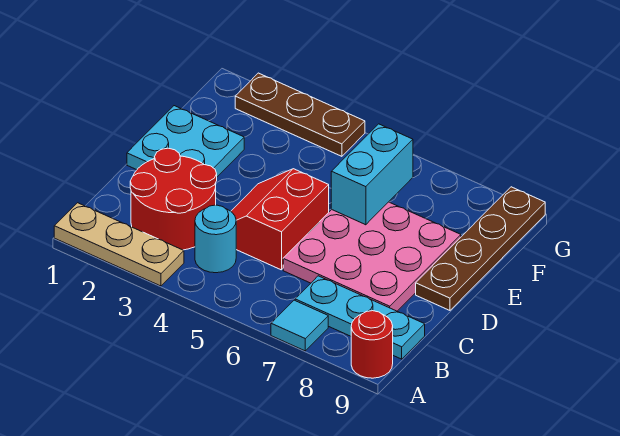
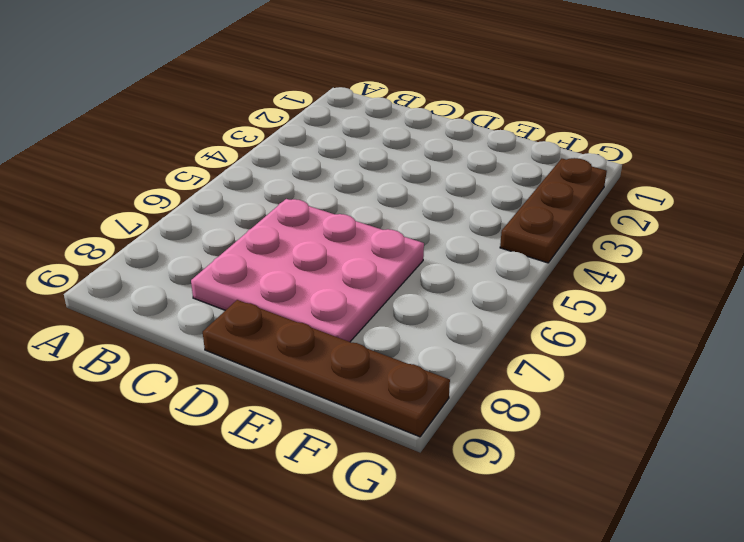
none -> tan plate A1:A3 level 1
none -> cyan tile A7 level 1
none -> red round brick A9 level 1

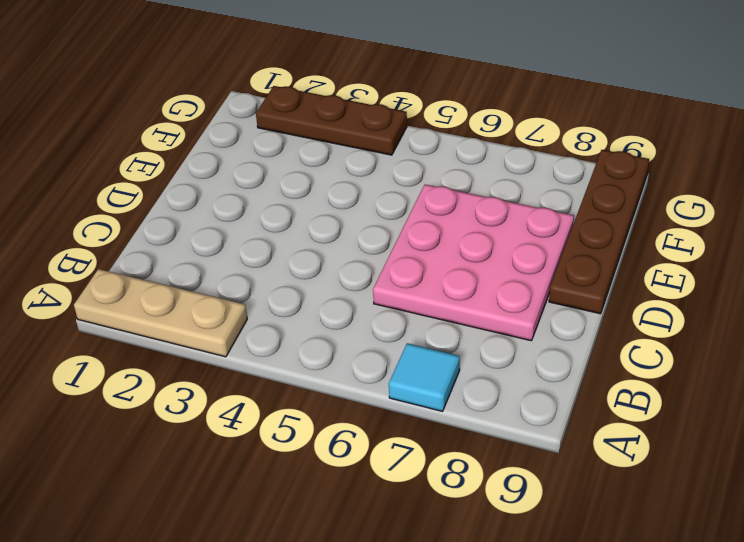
none -> red round brick A9 level 1
none -> red round brick B2:C3 level 1
none -> cyan round brick B4 level 1

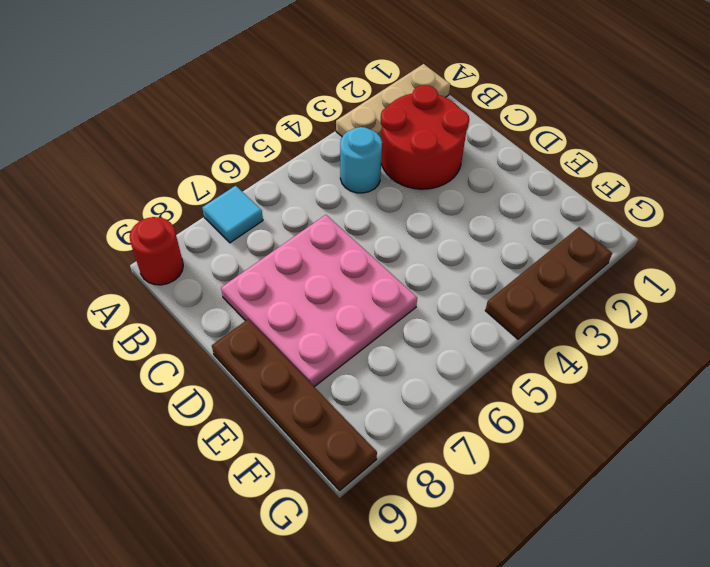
none -> cyan plate B7:B9 level 1
none -> red slope C4:D5 level 1 top 5
none -> cyan plate D1:E2 level 1

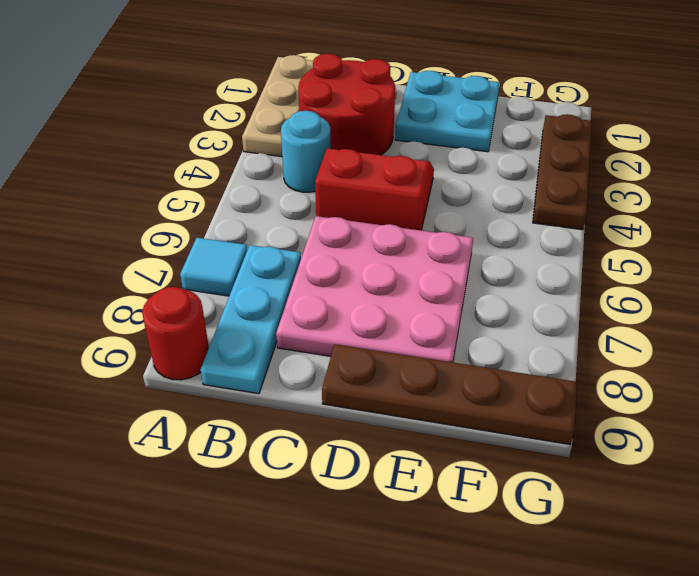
none -> cyan brick E6:F6 level 2

